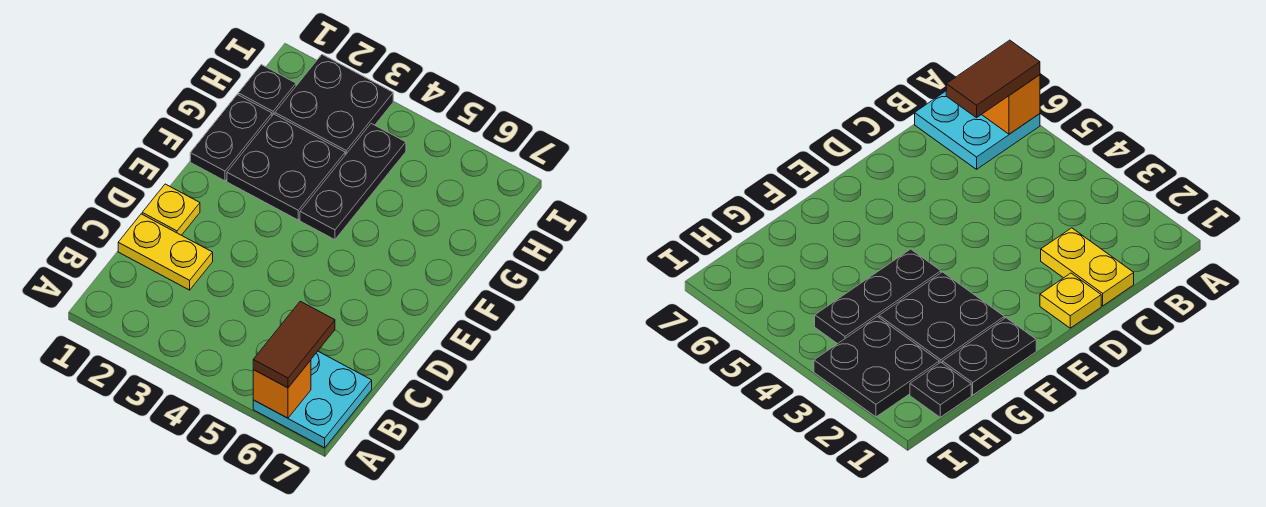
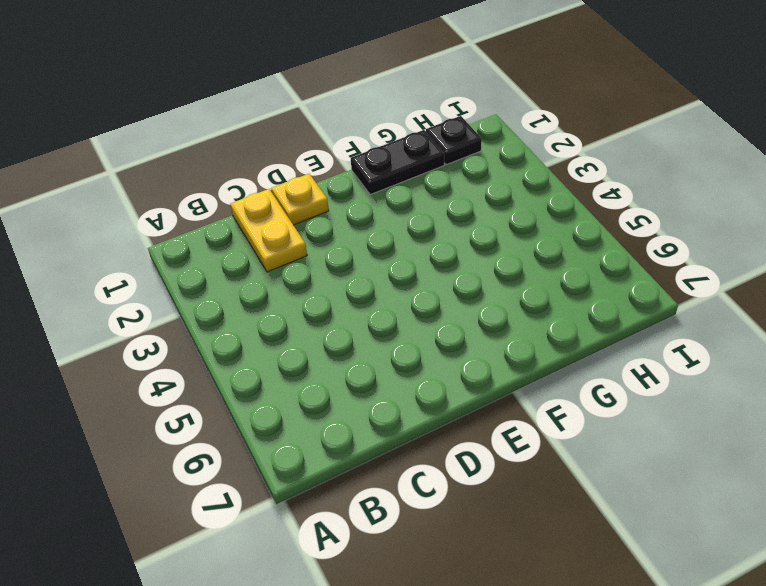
none -> cyan plate A6:B7 level 1
none -> black plate F2:G3 level 1

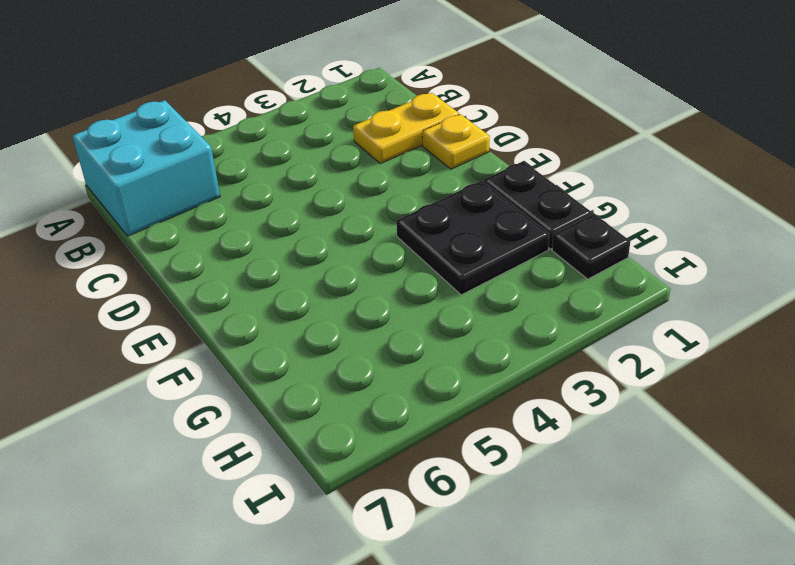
cyan brick A6:B7 level 1 -> cyan plate A6:B7 level 1
none -> black plate F4:H4 level 1
none -> black plate H2:I3 level 1

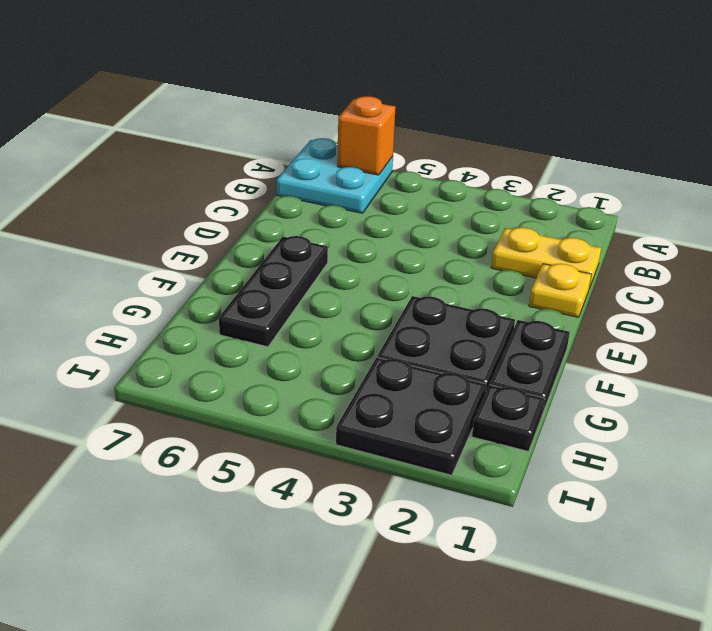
black plate E6:G6 level 1 -> black plate F4:H4 level 1
none -> brown tile A6:B6 level 3

